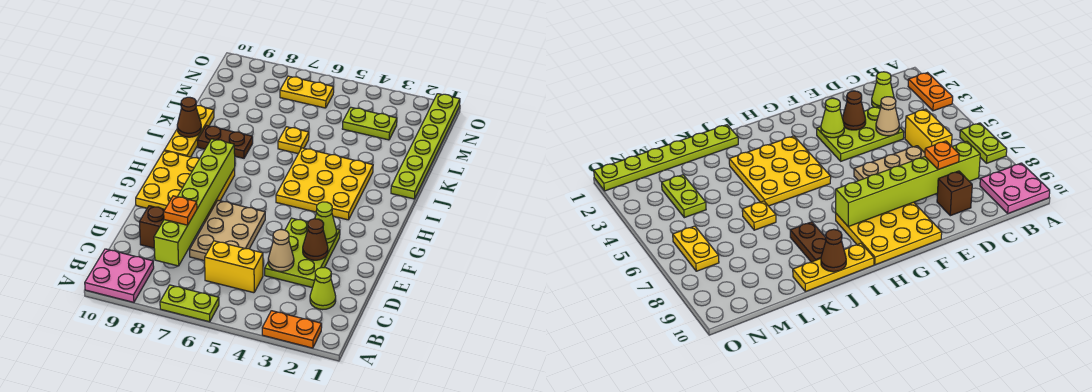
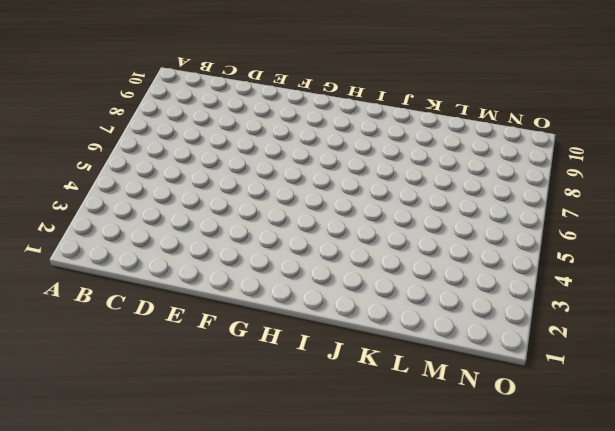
none -> orange plate A2:A3 level 1
none -> lime plate A6:A7 level 1
none -> pink plate A9:B10 level 1

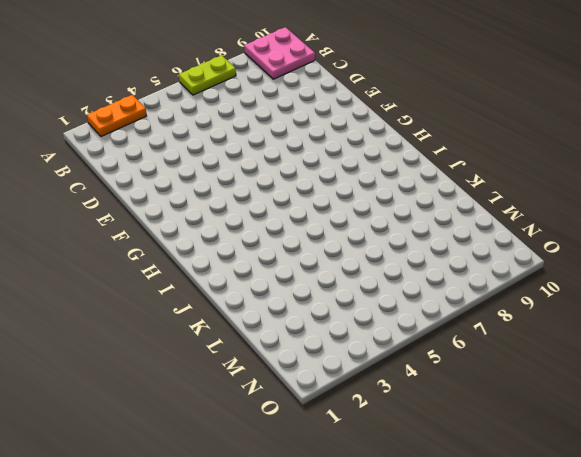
none -> lime cone C2 level 1
none -> yellow brick C5:C6 level 1
none -> lime plate D3:F4 level 1

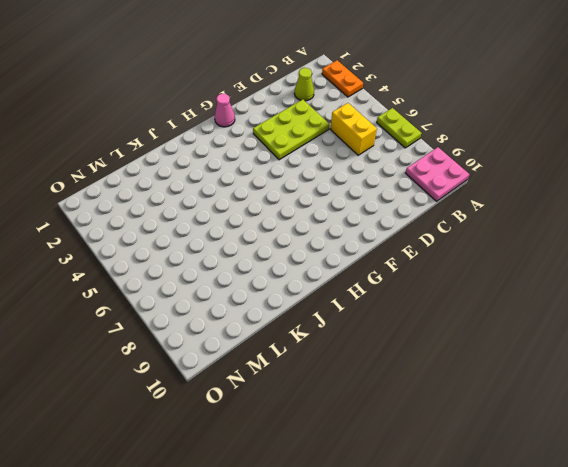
pink cone G1 level 1 -> none
none -> tan plate D6:F7 level 1
none -> brown brick D9 level 1
none -> yellow plate F8:H10 level 1

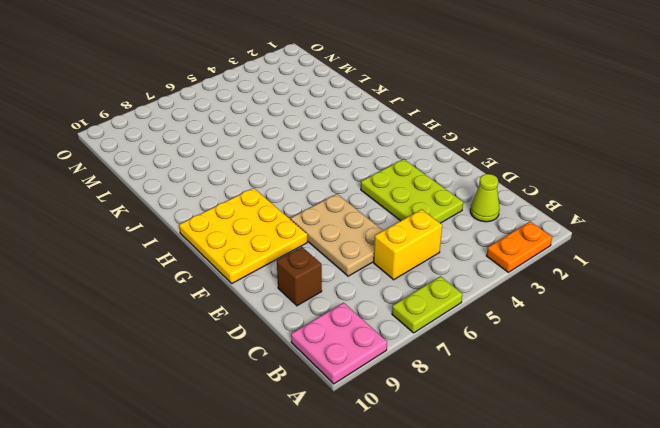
none -> yellow plate H3:J5 level 1
none -> yellow plate I10:K10 level 1
none -> lime plate J1:O1 level 1

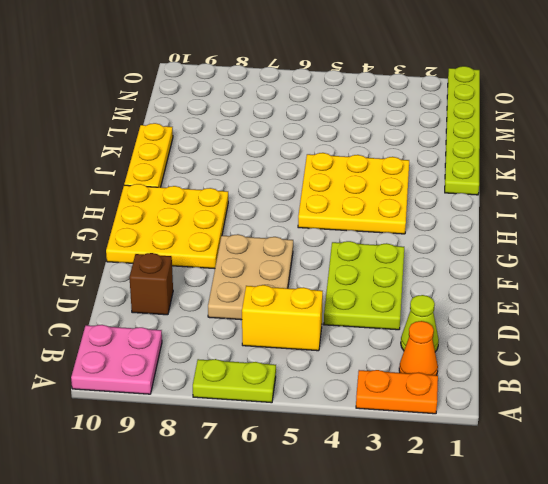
orange cone B2 level 1 -> none
none -> brown plate J8:J9 level 1
none -> yellow plate K6 level 1
none -> lime plate M3:M4 level 1

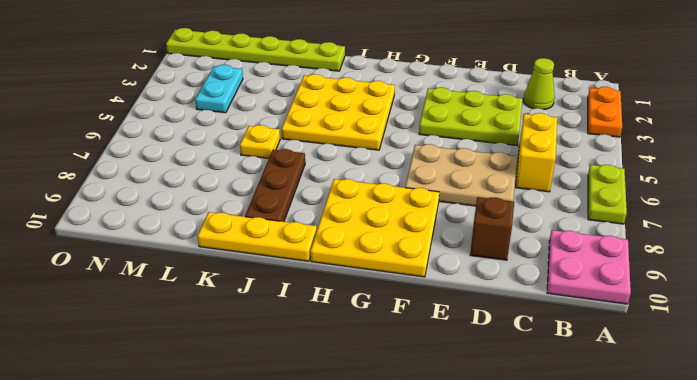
brown plate J7:J9 level 1 -> brown plate J8:J9 level 1
cyan plate M3:M4 level 1 -> lime plate M3:M4 level 1
none -> yellow plate N6:N7 level 1
none -> lime brick C8:H8 level 2
none -> tan cone D4 level 2

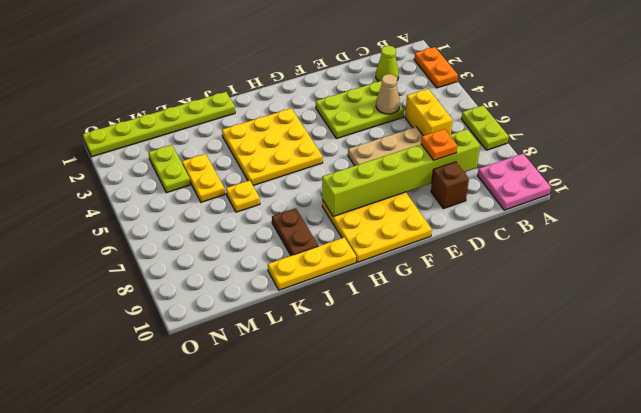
yellow plate L4:L5 level 1 -> yellow plate N6:N7 level 1
none -> brown cone E3 level 2
none -> lime cone F3 level 2
none -> brown cone J10 level 2

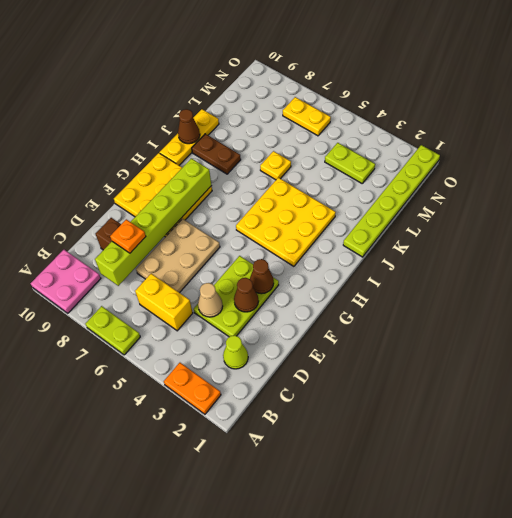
brown cone F3 level 2 -> lime cone F3 level 2

